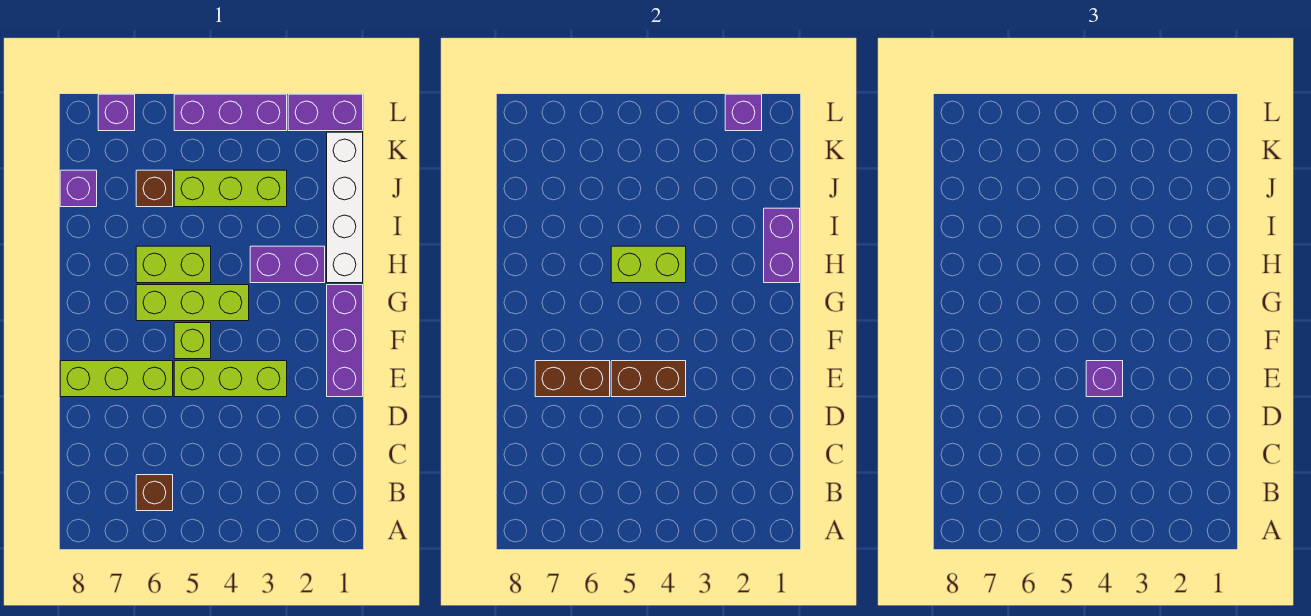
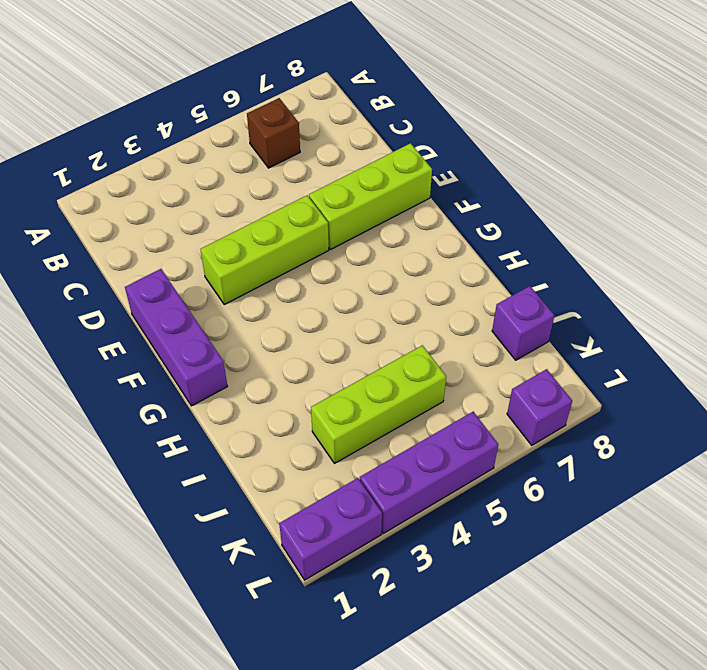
none -> lime brick F5 level 1
none -> lime brick G4:G6 level 1
none -> white brick H1:K1 level 1

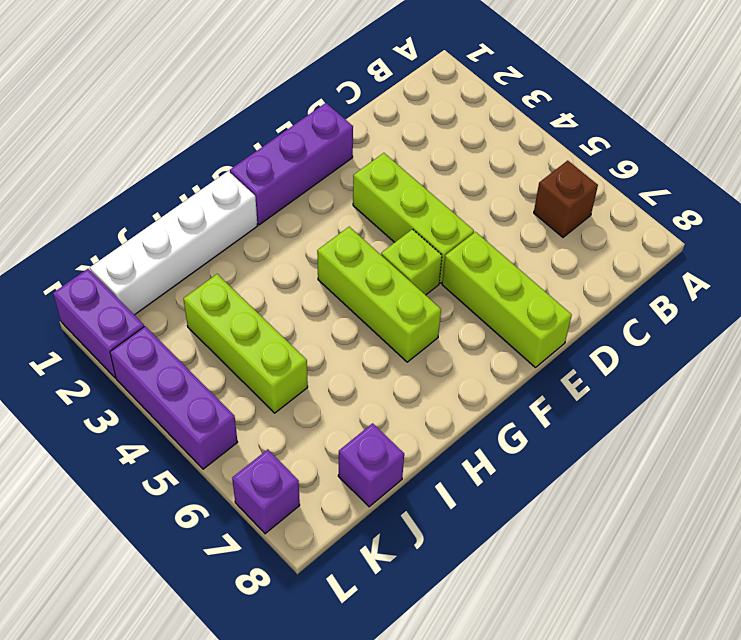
none -> purple brick H2:H3 level 1
none -> lime brick H5:H6 level 1
none -> brown brick J6 level 1

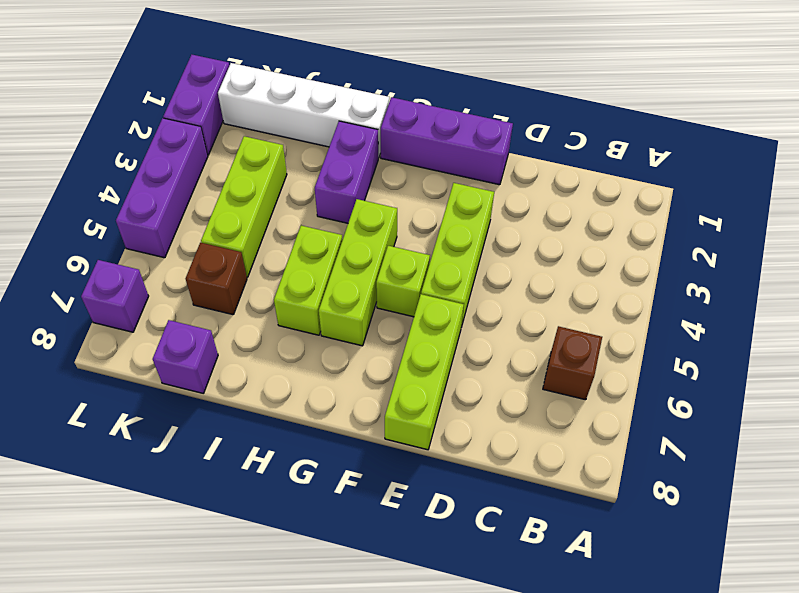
none -> brown brick E4:E5 level 2
none -> brown brick E6:E7 level 2
none -> purple brick H1:I1 level 2

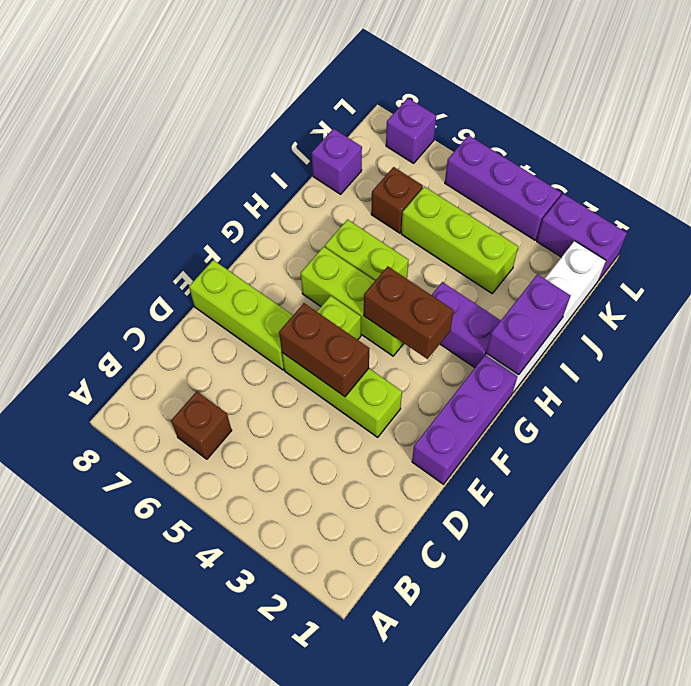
brown brick G3:G4 level 2 -> brown brick E6:E7 level 2
none -> lime brick H4:H5 level 2
none -> purple brick L2 level 2
none -> purple brick E4 level 3

